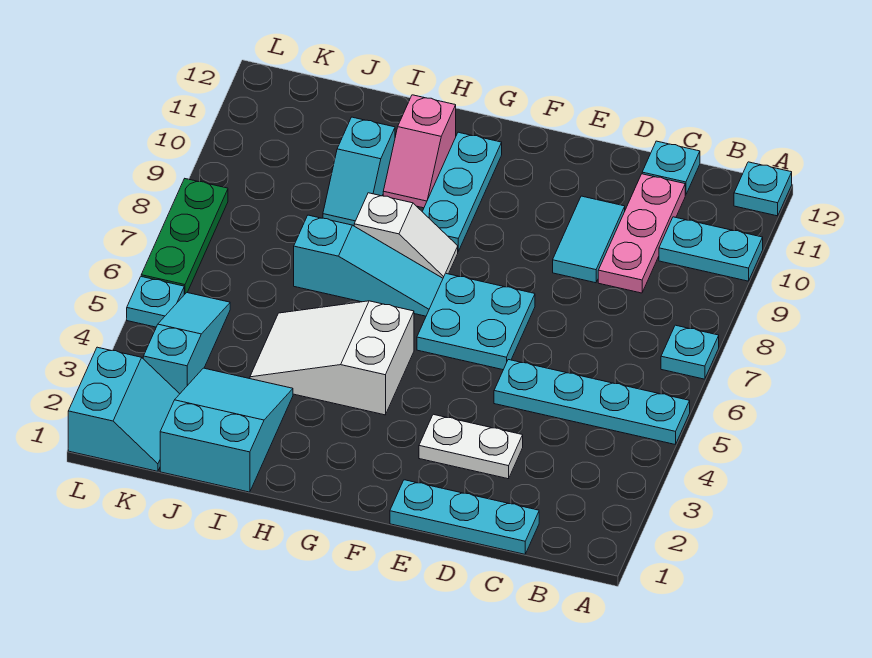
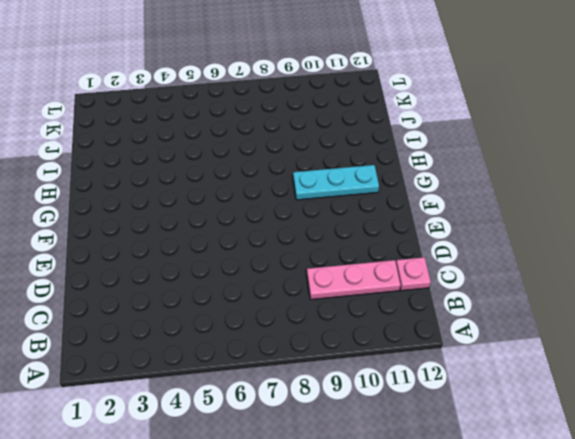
pink plate C12 level 1 -> cyan plate C12 level 1
none -> cyan plate A5:D5 level 1
none -> cyan plate A7 level 1
none -> cyan plate A10:B10 level 1

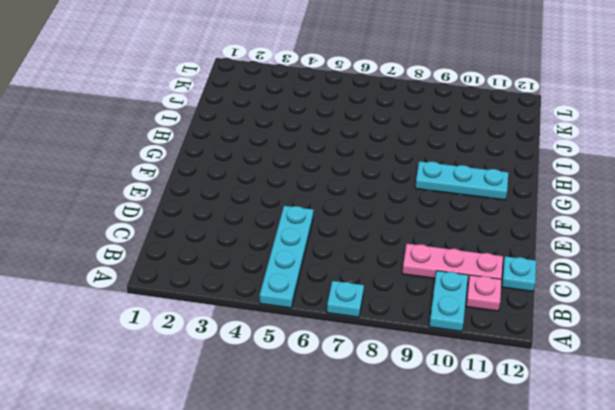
pink plate B11 level 1 -> none
none -> cyan plate A12 level 1
none -> cyan plate C1:E1 level 1
none -> white plate D3:E3 level 1

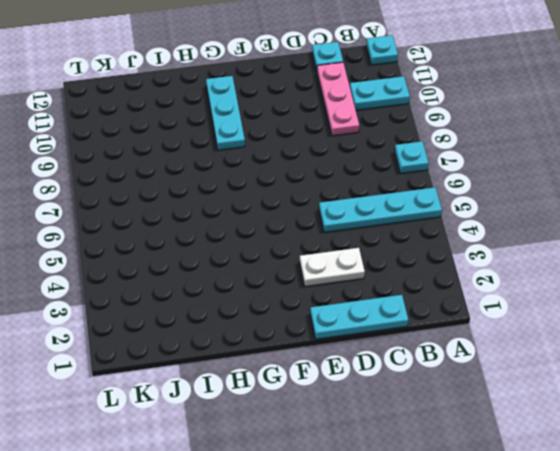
none -> cyan tile D9:D10 level 1
none -> cyan plate E6:F7 level 1
none -> white slope G4:I5 level 1 top G

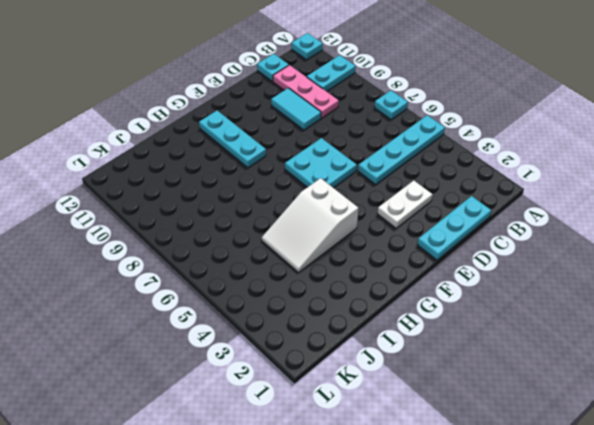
none -> cyan slope G7:I7 level 1 top I
none -> white slope G8:H8 level 1 top H
none -> pink slope H10:H11 level 1 top 11

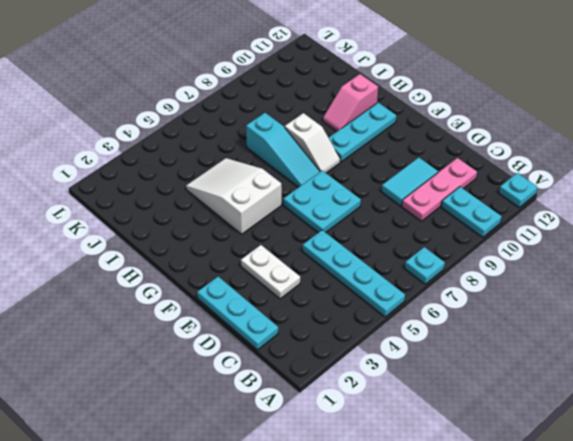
none -> cyan plate C12 level 1
none -> cyan slope I1:J3 level 1 top 1
none -> cyan slope I9:I10 level 1 top 10

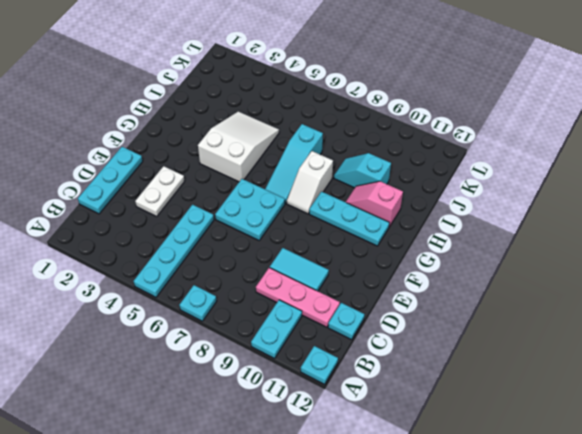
none -> cyan slope I1:J3 level 1 top 1
none -> cyan slope K1:L2 level 1 top L
none -> cyan slope K3:K5 level 1 top 3

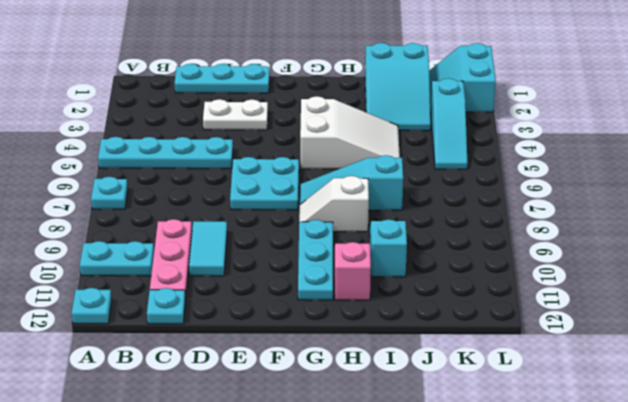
none -> cyan plate L5 level 1
none -> green plate L6:L8 level 1

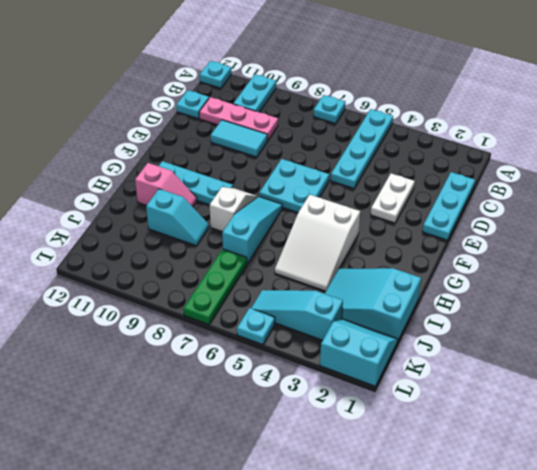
green plate J7:L7 level 1 -> green plate L6:L8 level 1

